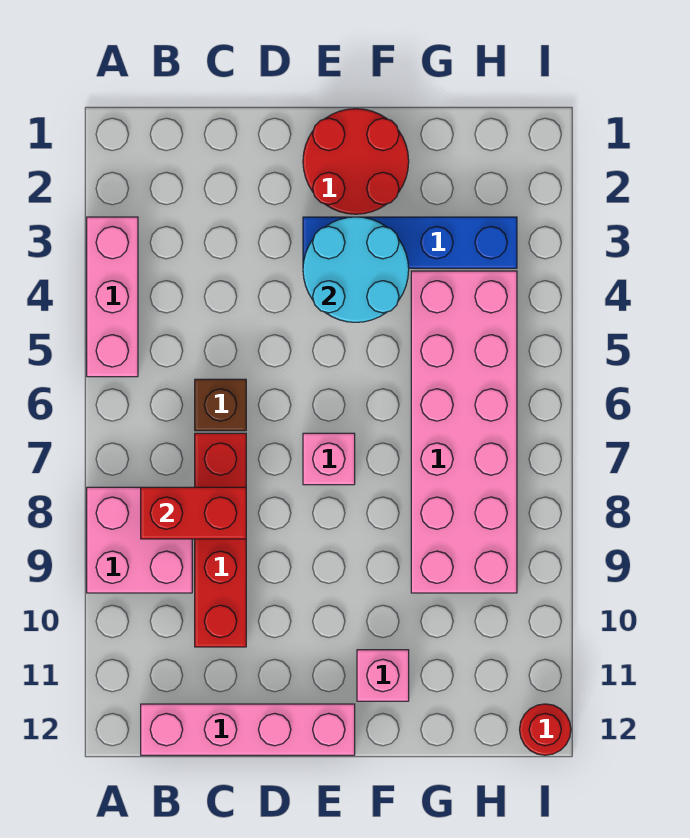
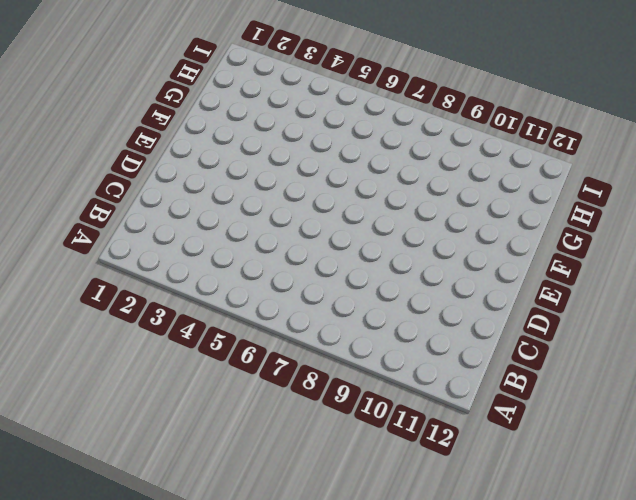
none -> pink brick A3:A5 level 1
none -> pink brick A8:B9 level 1
none -> pink brick B12:E12 level 1

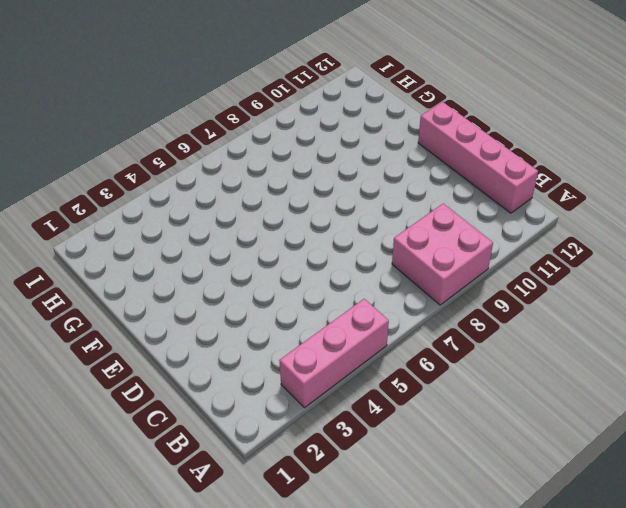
none -> brown brick C6 level 1
none -> red brick C7:C10 level 1
none -> red round brick E1:F2 level 1

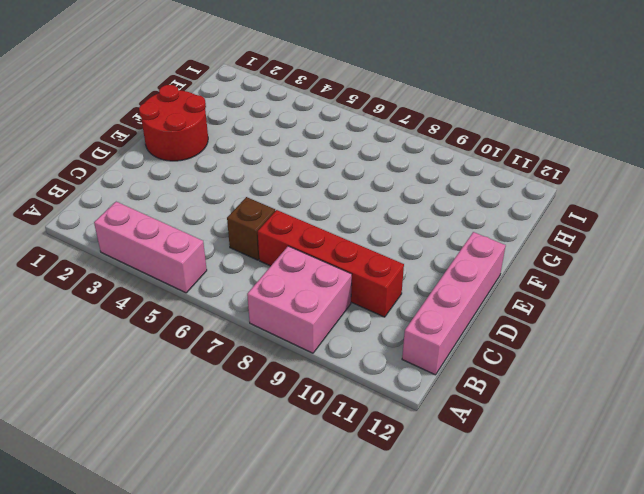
none -> blue brick E3:H3 level 1
none -> pink brick E7 level 1
none -> pink brick F11 level 1

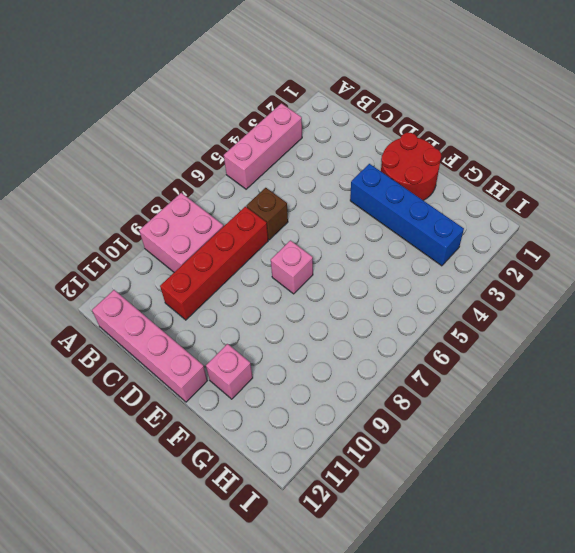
none -> pink brick G4:H9 level 1
none -> red round brick I12 level 1
none -> red brick B8:C8 level 2

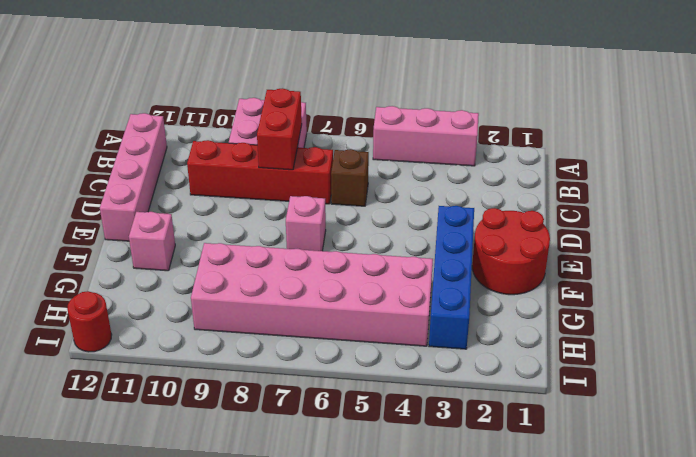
none -> cyan round brick E3:F4 level 2

